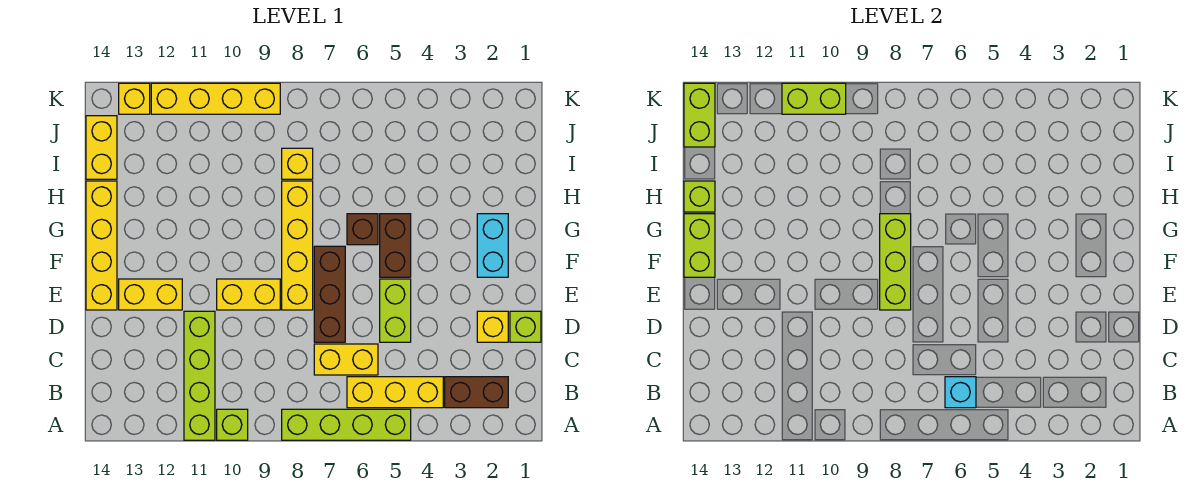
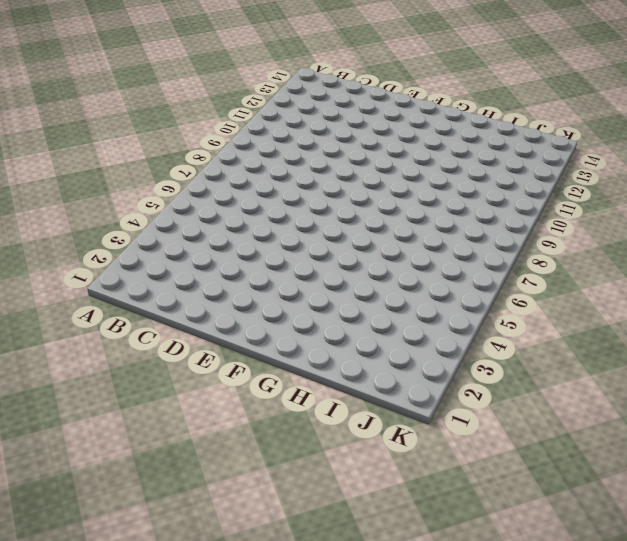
none -> lime brick A5:A8 level 1
none -> lime brick A10 level 1
none -> lime brick A11:D11 level 1

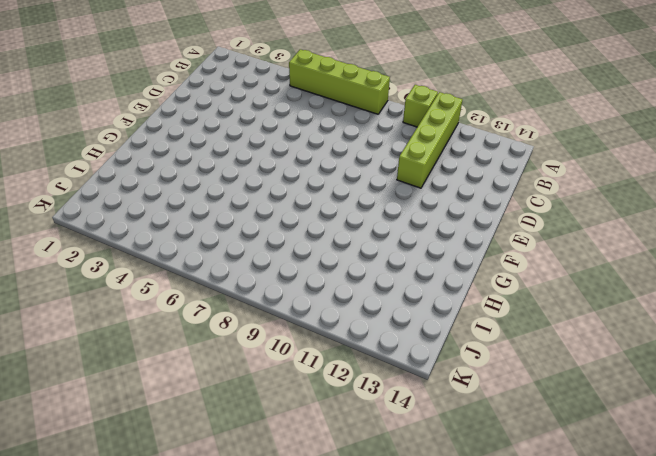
none -> brown brick B2:B3 level 1
none -> yellow brick B4:B6 level 1
none -> yellow brick C6:C7 level 1

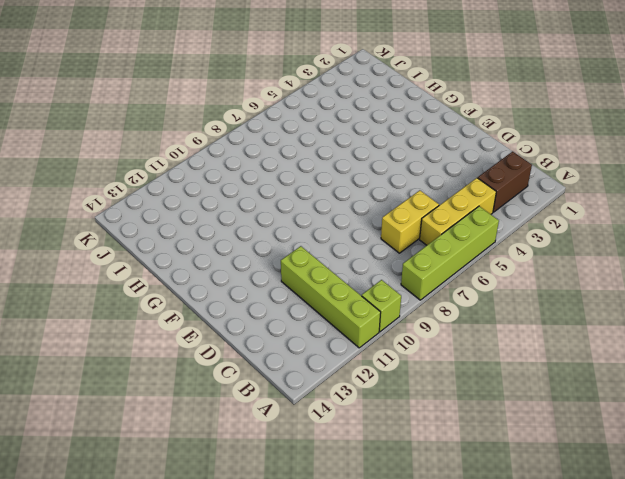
none -> lime brick D1 level 1
none -> yellow brick D2 level 1
none -> lime brick D5:E5 level 1

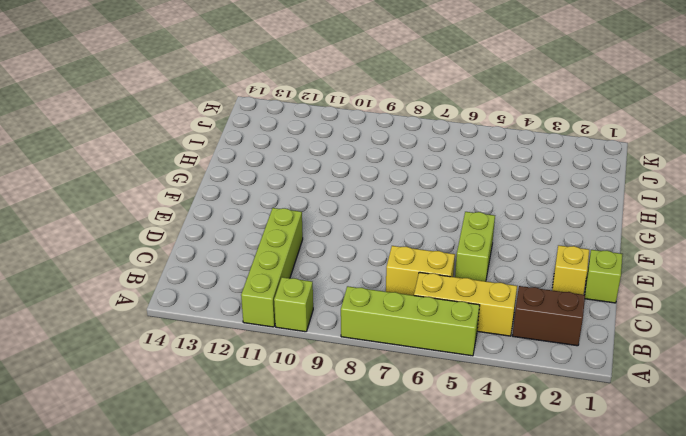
none -> brown brick D7:F7 level 1
none -> yellow brick E8:H8 level 1
none -> yellow brick E9:E10 level 1

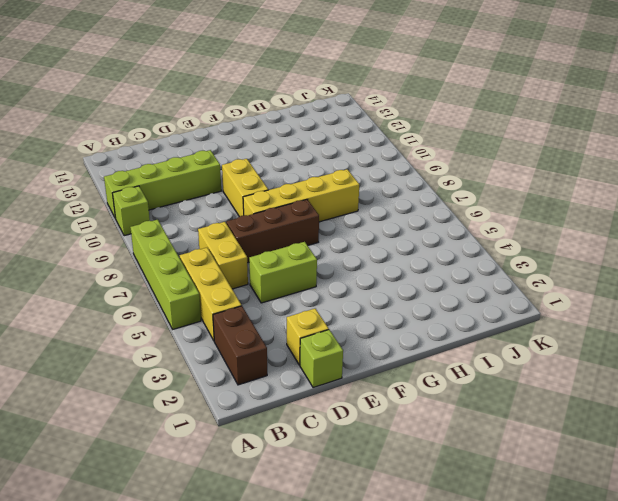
none -> yellow brick E12:E13 level 1
none -> yellow brick E14:H14 level 1
none -> cyan brick F2:G2 level 1

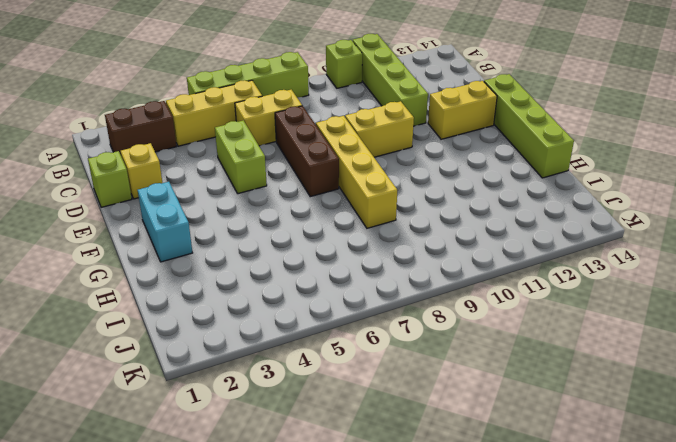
lime brick E14:H14 level 1 -> yellow brick E14:H14 level 1
none -> brown brick F5:G5 level 1
none -> brown brick G6 level 1
none -> yellow brick I8 level 1

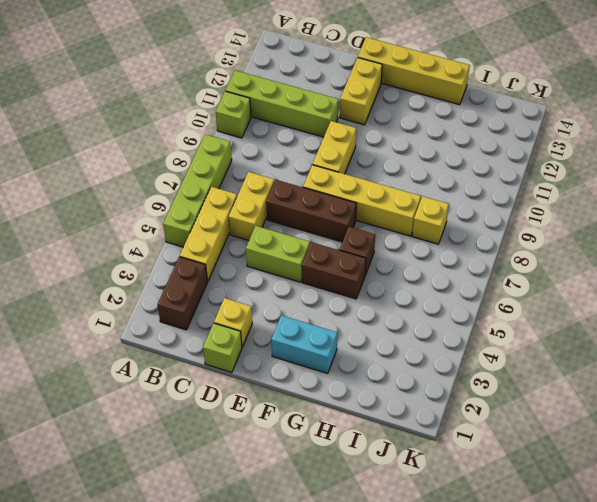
none -> yellow brick I14:J14 level 1
none -> yellow brick K9:K12 level 1
none -> yellow brick K13 level 1

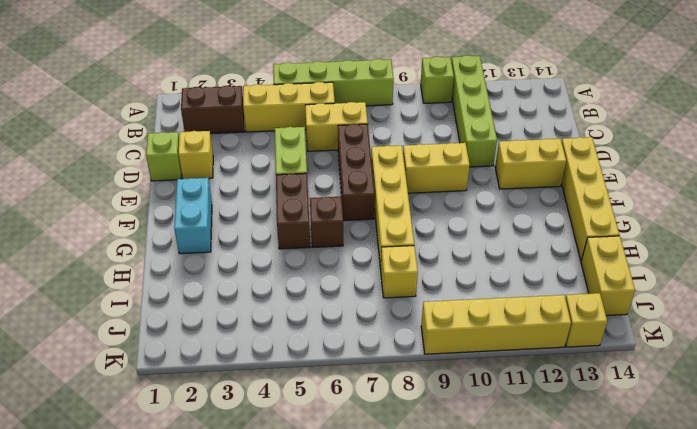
none -> cyan brick B6 level 2
none -> lime brick E8:G8 level 2
none -> lime brick F14:G14 level 2

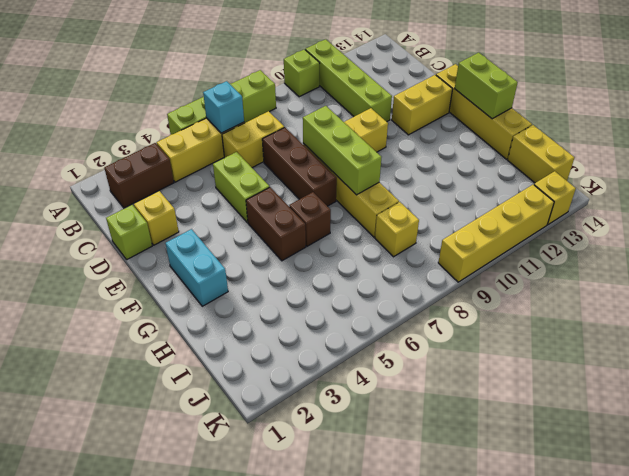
none -> lime brick H14 level 2
none -> lime brick J14:K14 level 2
none -> lime brick K10:K11 level 2

